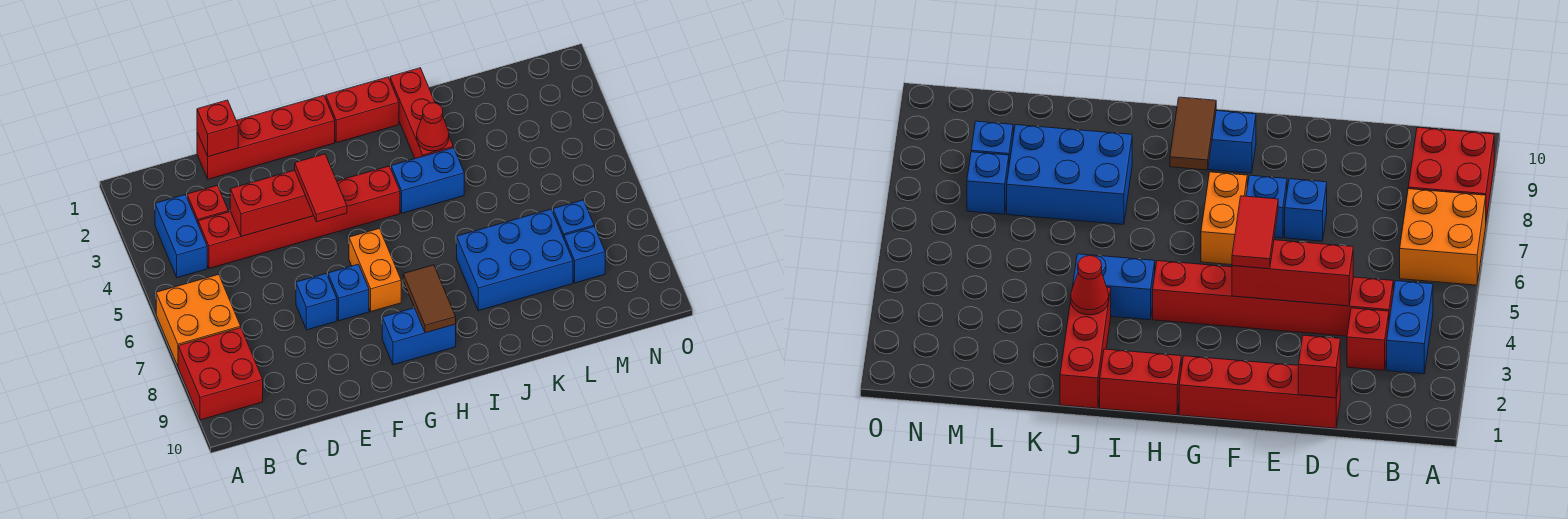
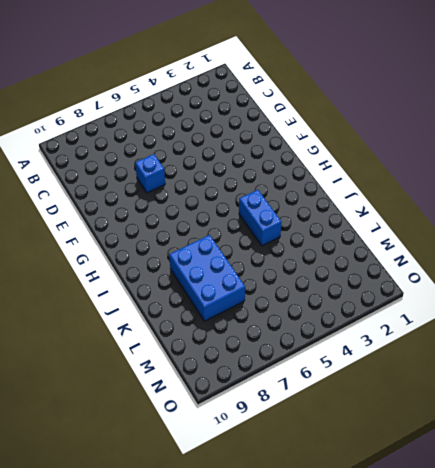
none -> orange brick A6:B7 level 1
none -> red brick A8:B9 level 1
none -> blue brick B3:B4 level 1

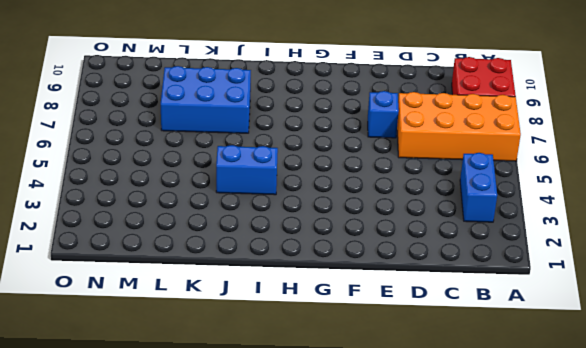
orange brick A6:D7 level 1 -> orange brick A6:B7 level 1
none -> red brick C3 level 1
none -> red brick C4:H4 level 1
none -> red brick D1:G1 level 1

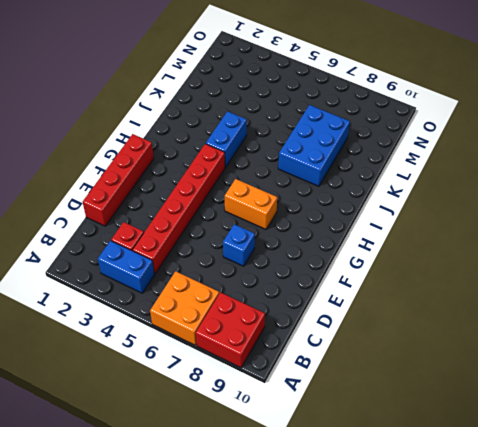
none -> blue brick F7 level 1
none -> blue brick G9:H9 level 1
none -> red brick H1:I1 level 1

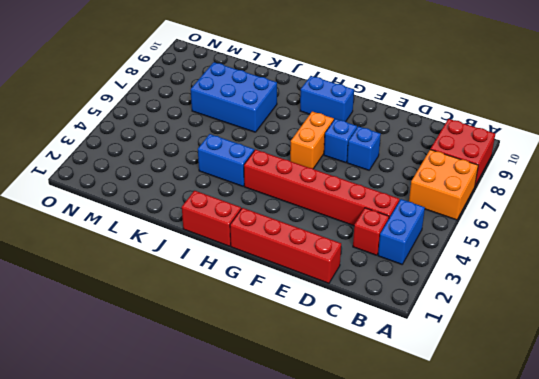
none -> red brick J1:J3 level 1
none -> blue brick M7 level 1
none -> blue brick M8 level 1

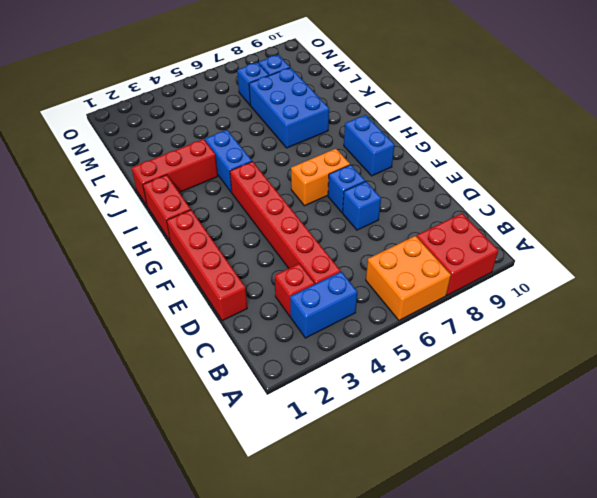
none -> red brick D1 level 2
none -> red brick D4:F4 level 2
none -> brown tile H8:H9 level 2

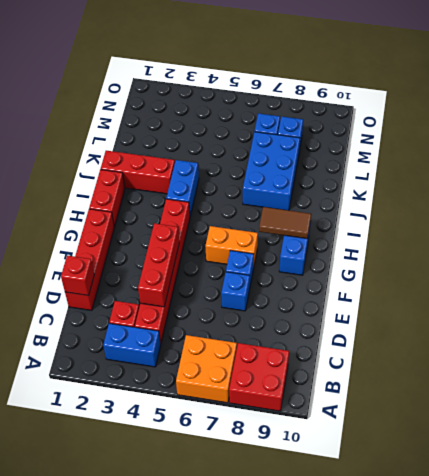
none -> red cone J3 level 2
none -> red tile F4:F5 level 3

